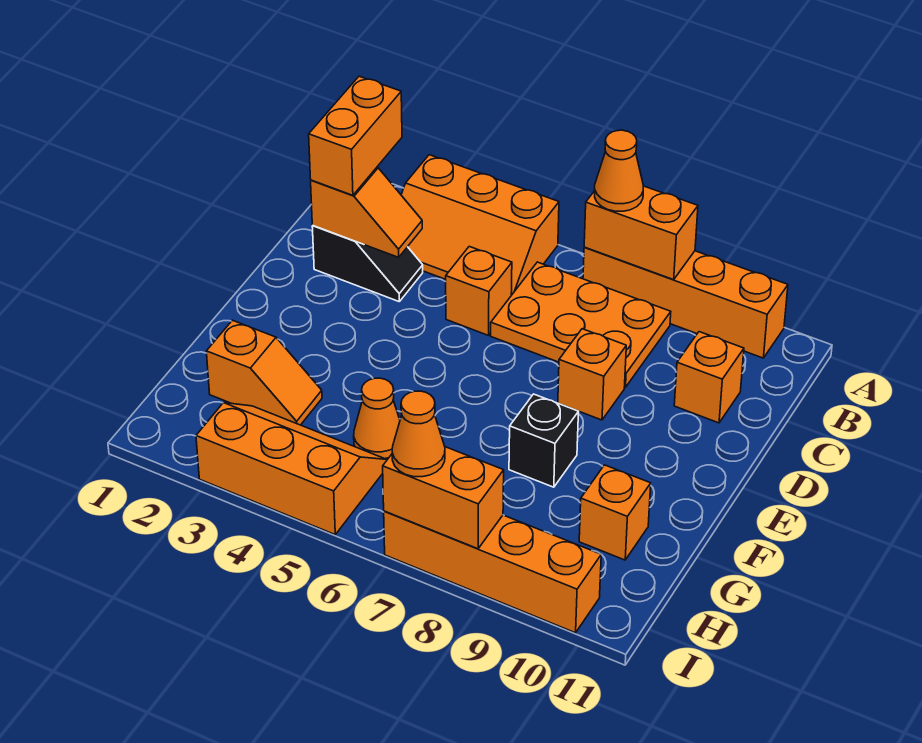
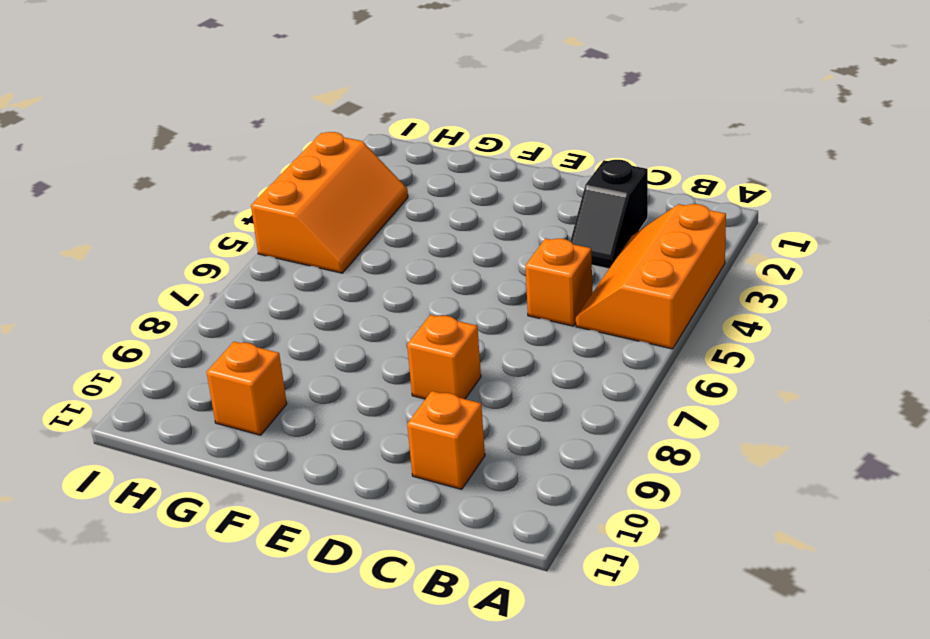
none -> orange brick A7:A10 level 1
none -> orange plate B6:C8 level 1
none -> black brick F8 level 1

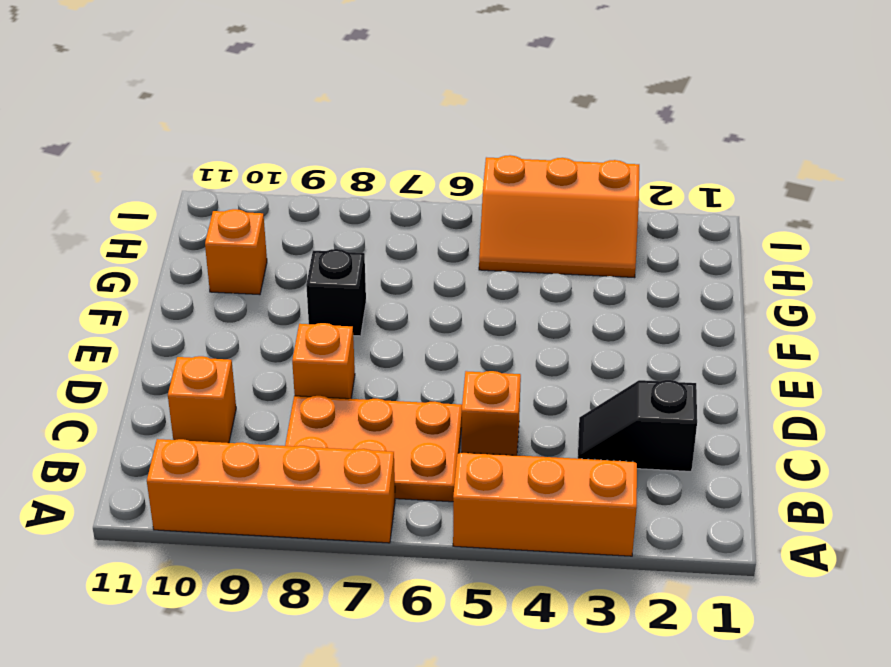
none -> orange slope G2:G3 level 1 top 2
none -> orange cone G5 level 1
none -> orange brick I7:I10 level 1

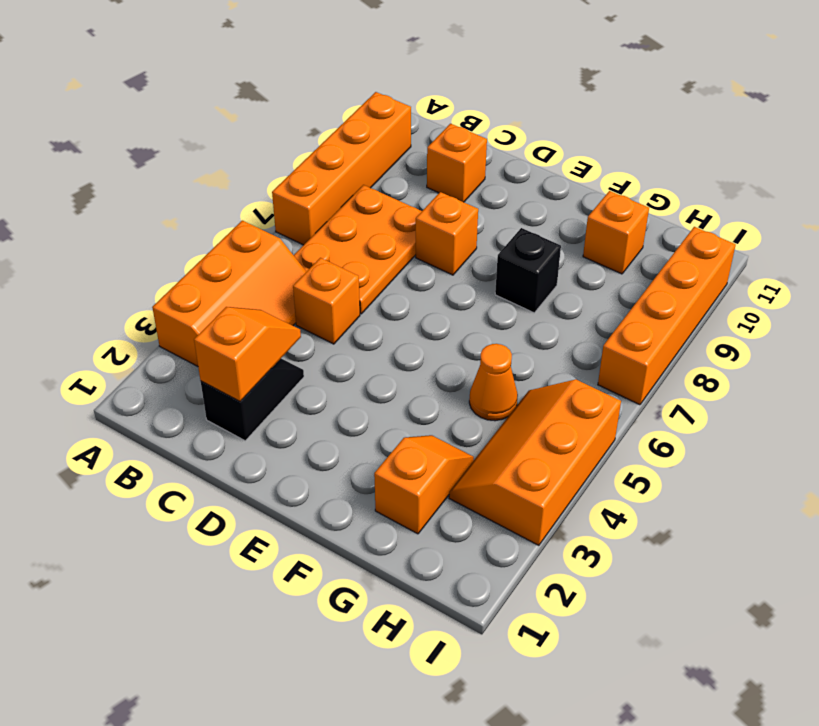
none -> orange brick A7:A8 level 2
none -> orange brick I7:I8 level 2
none -> orange cone A7 level 3

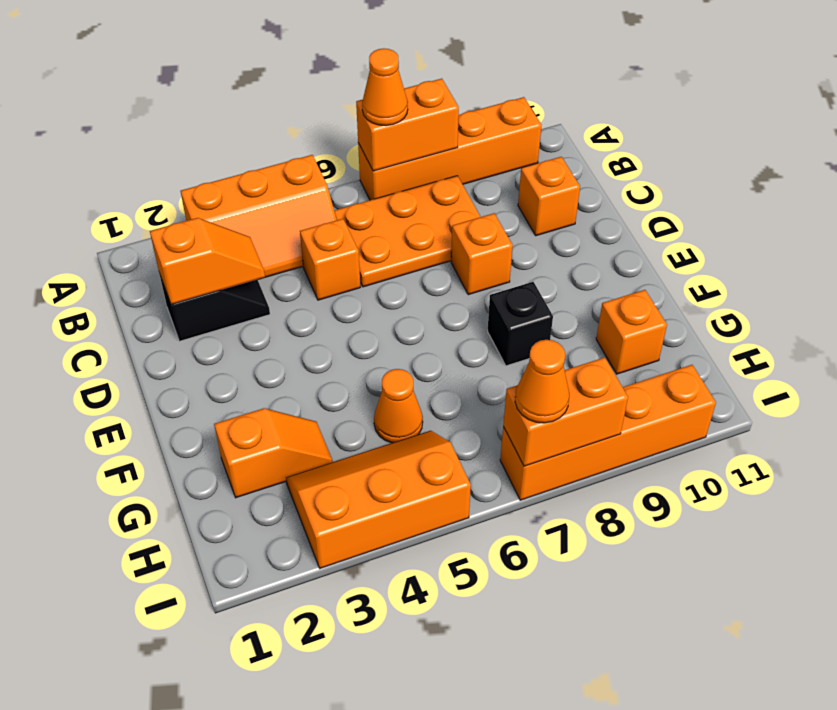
none -> orange brick B2:C2 level 3

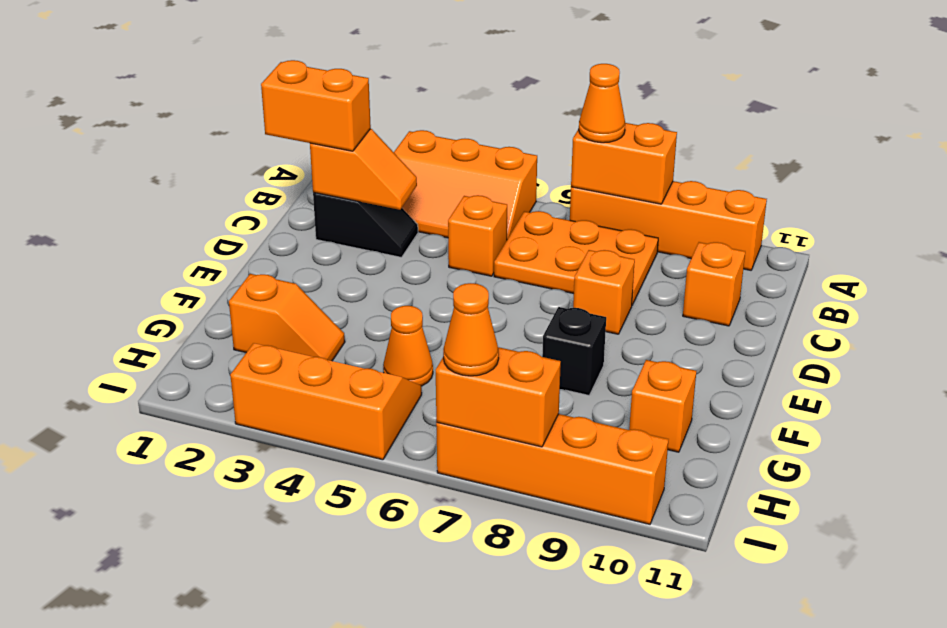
orange brick C1:C2 level 3 -> orange brick B2:C2 level 3

